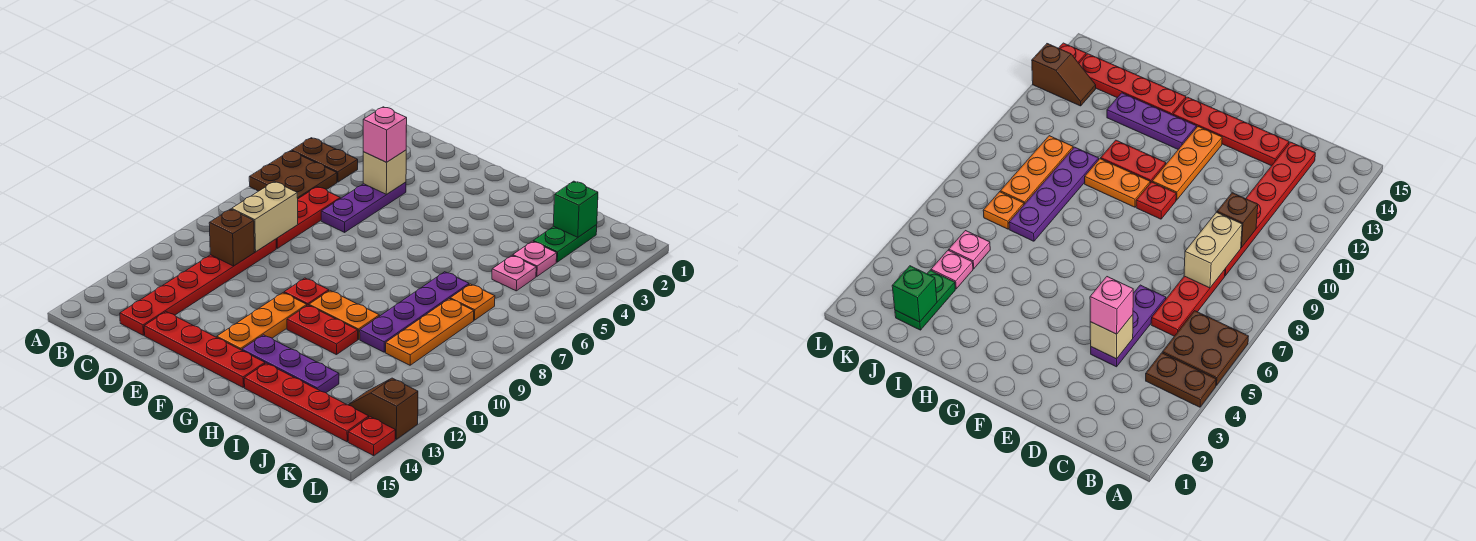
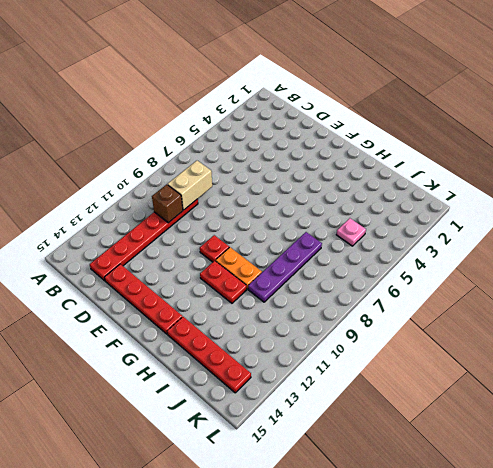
none -> brown plate A4:B4 level 1
none -> brown plate A5:B6 level 1
none -> red plate C6:C8 level 1

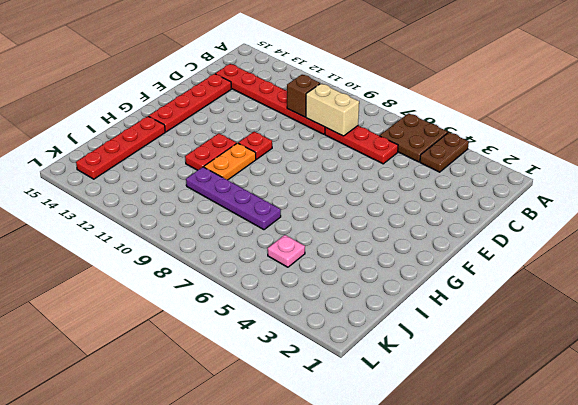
none -> purple plate D4:D6 level 1
none -> orange plate F11:F13 level 1
none -> purple plate G13:I13 level 1

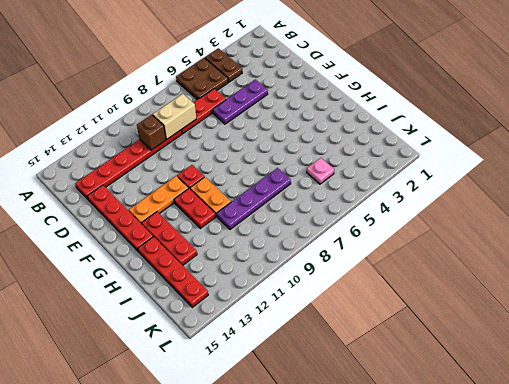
red plate G13:I13 level 1 -> purple plate G13:I13 level 1
none -> green plate J2:J3 level 1
none -> pink plate J4 level 1
none -> orange plate J7 level 1

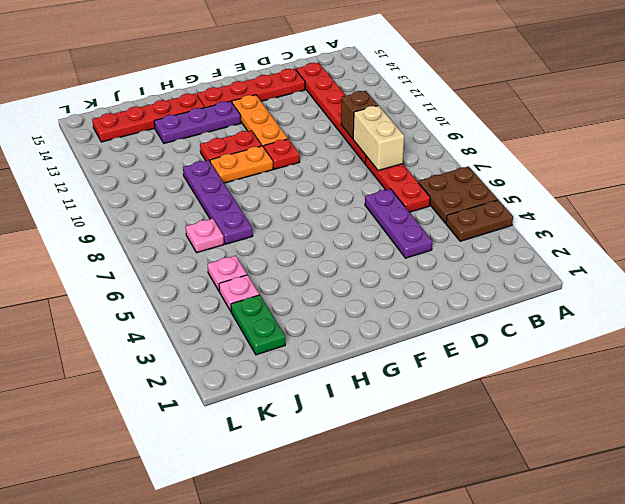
pink plate J7 level 1 -> orange plate J7 level 1
none -> orange plate J8:J10 level 1
none -> brown slope K13:L13 level 1 top L
none -> red plate L14 level 1

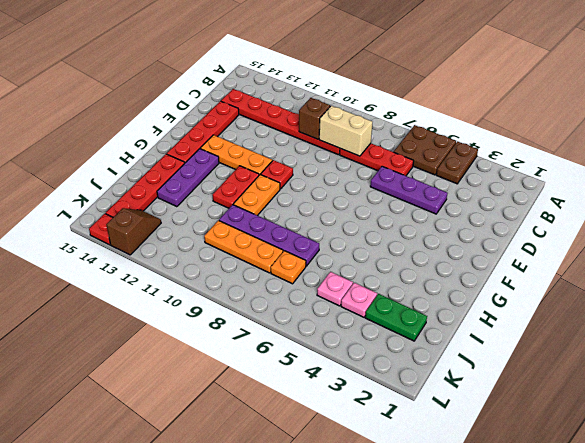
none -> tan brick D4 level 2
none -> green brick J2 level 2
none -> pink brick D4 level 3

